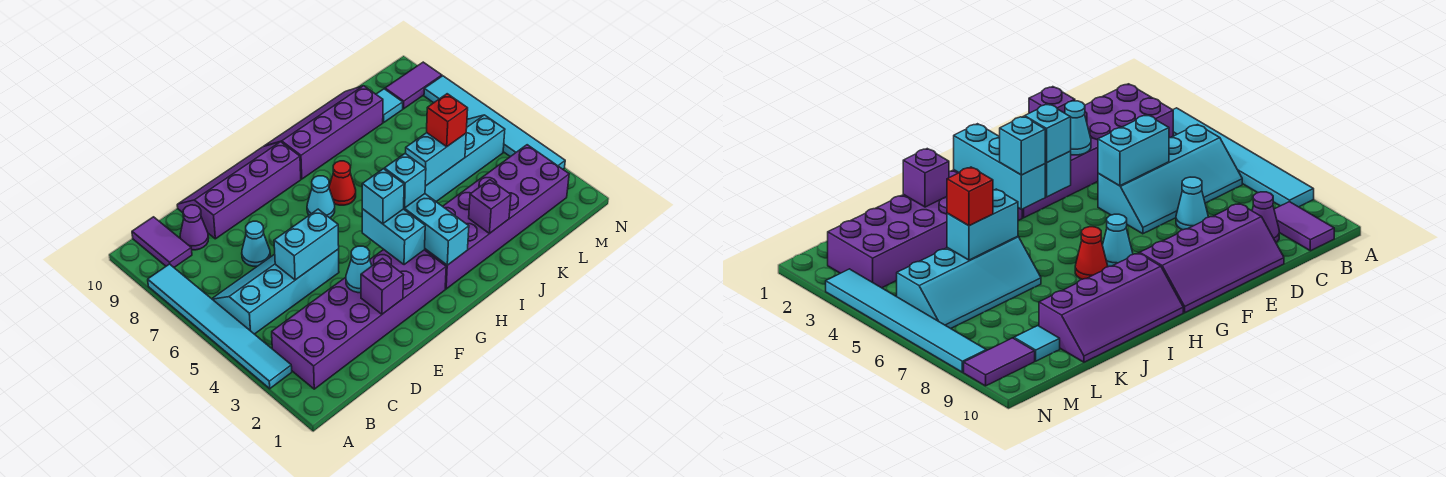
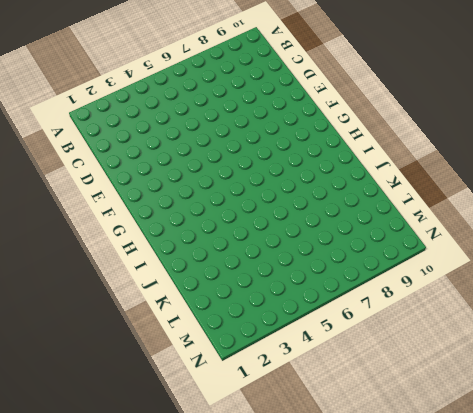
none -> cyan tile A3:A8 level 1
none -> purple brick B2:G3 level 1
none -> cyan slope B5:E6 level 1 top 5

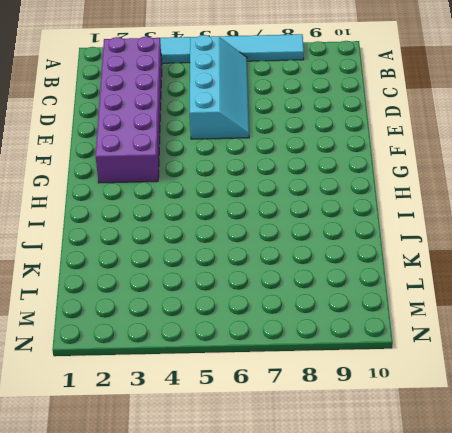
none -> purple tile B9:B10 level 1
none -> purple cone C9 level 1
none -> cyan cone D7 level 1

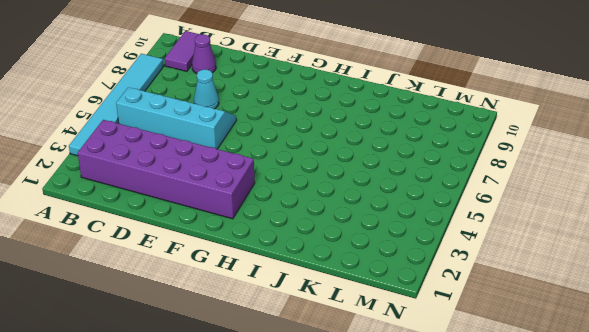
none -> purple slope D9:G10 level 1 top 9
none -> cyan cone G7 level 1
none -> purple brick H2:M3 level 1

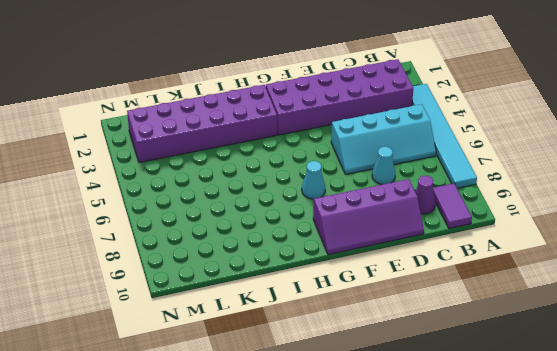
none -> red cone H7 level 1
none -> purple slope H9:K10 level 1 top 9
none -> cyan slope J5:M6 level 1 top 5

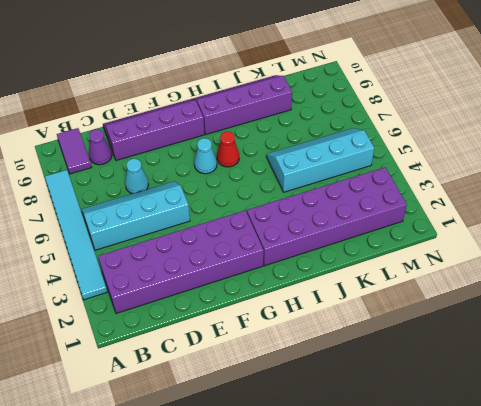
none -> cyan tile L9 level 1
none -> purple tile M9:N9 level 1
none -> cyan tile N3:N8 level 1

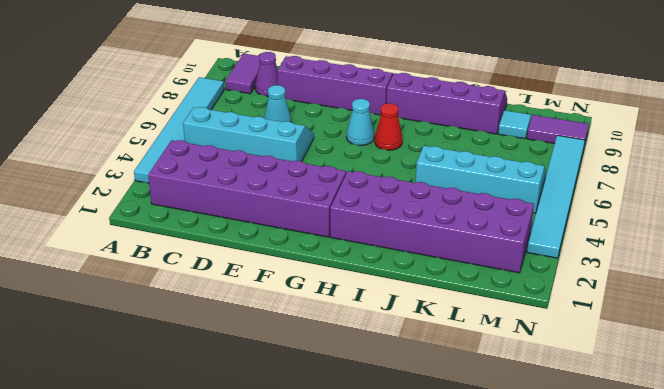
none -> cyan brick D5:E5 level 2
none -> purple brick E2 level 2
none -> cyan cone E3 level 2

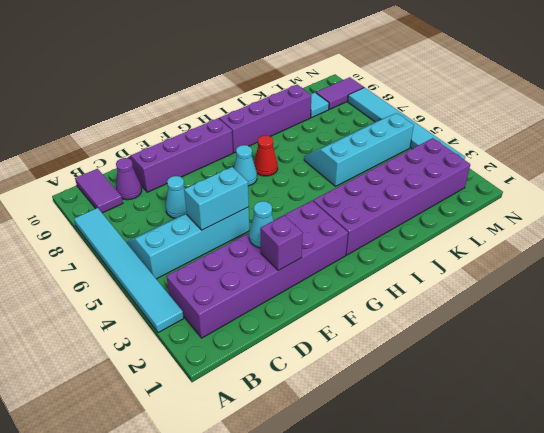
none -> cyan brick G3:G4 level 2
none -> cyan brick H2:H4 level 2
none -> purple brick J2 level 2

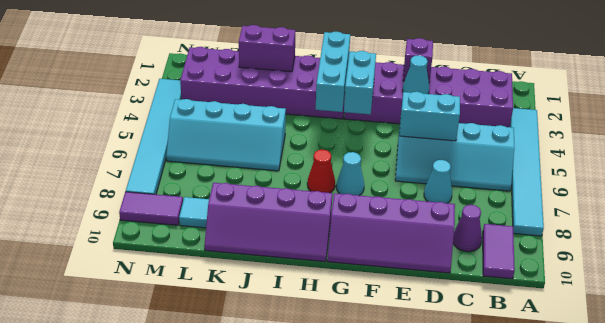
purple brick J2:K2 level 2 -> purple brick J2 level 2
none -> cyan brick J5:K5 level 2
none -> cyan brick G4 level 3
none -> cyan brick H4 level 3

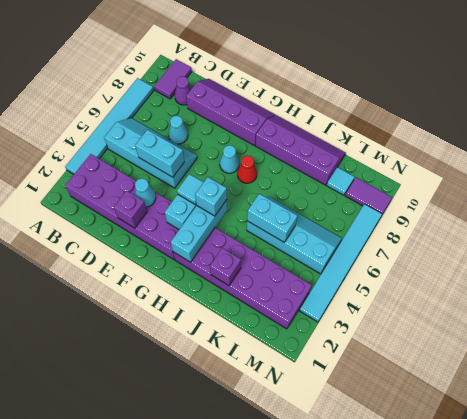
cyan tile G4 level 3 -> cyan brick G4 level 3
none -> red brick K5 level 3

